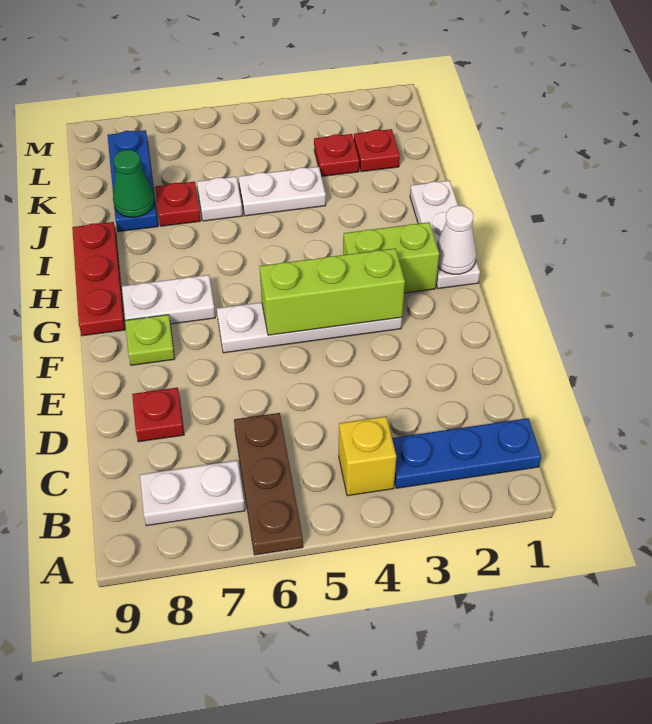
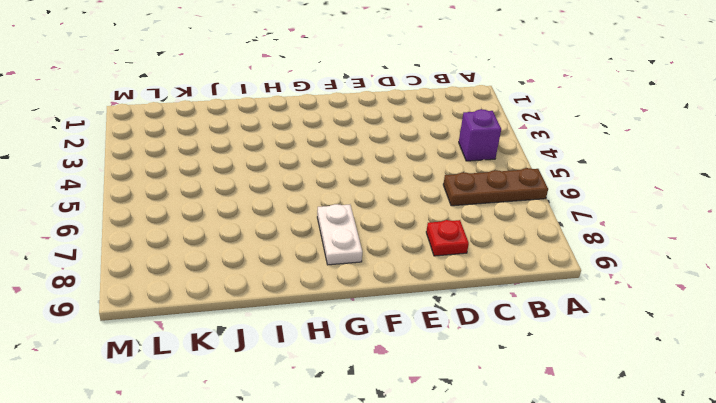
purple brick B4 level 1 -> yellow brick B4 level 1
none -> blue plate B1:B3 level 1
none -> white plate B7:B8 level 1
none -> white plate F3:F6 level 1

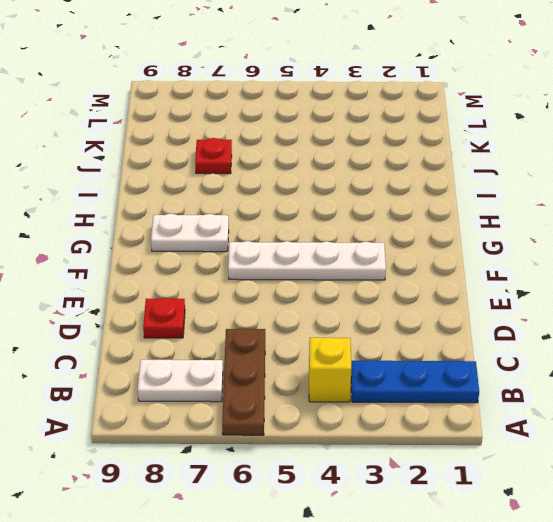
none -> lime plate F8 level 1
none -> white plate G1:I1 level 1
none -> lime brick G2:G3 level 1

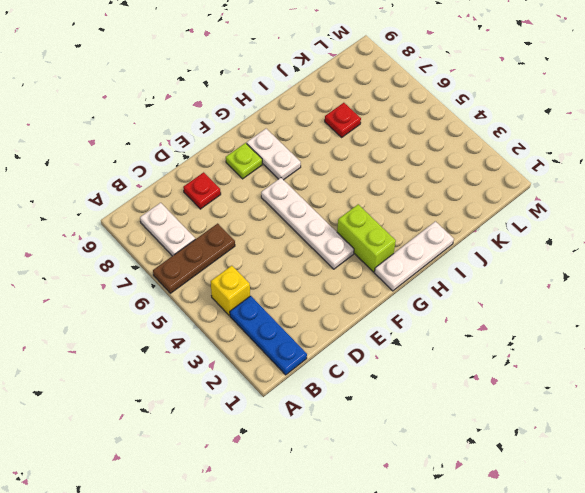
none -> red plate G9:I9 level 1
none -> white plate J4:J5 level 1
none -> white plate J6 level 1

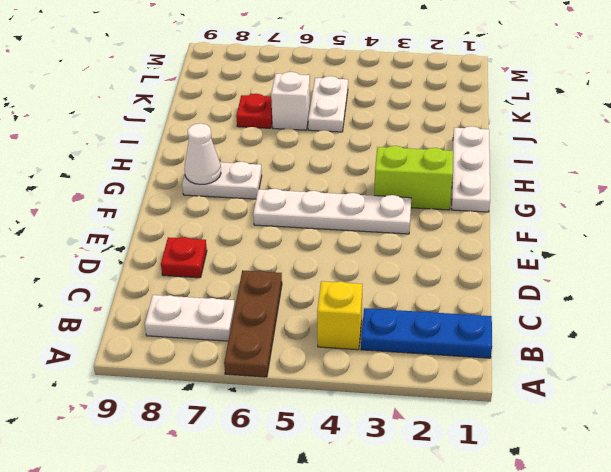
white cone G8 level 2 -> white cone G1 level 2
white plate J5:K5 level 1 -> white plate J4:J5 level 1
white brick J6 level 1 -> white plate J6 level 1
none -> lime plate F8 level 1
none -> red plate G9:I9 level 1
none -> blue plate J8:L8 level 1

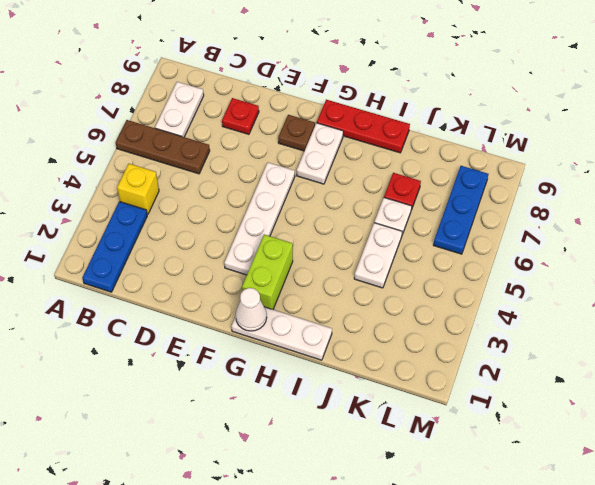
brown plate F8 level 1 -> lime plate F8 level 1
blue plate L6:L8 level 1 -> blue plate J8:L8 level 1
none -> red plate K2 level 1
none -> red plate K3 level 1
none -> lime brick F3:F5 level 2

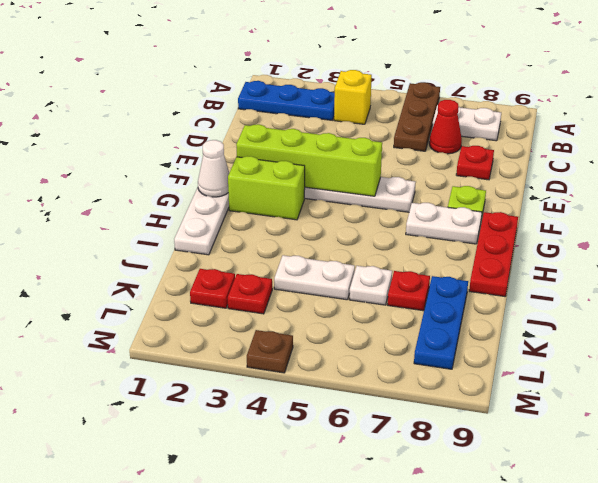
red cone C7 level 1 -> none
lime brick F2:F5 level 2 -> lime brick F3:F5 level 2
brown plate M4 level 1 -> none
none -> green cone J8 level 2

